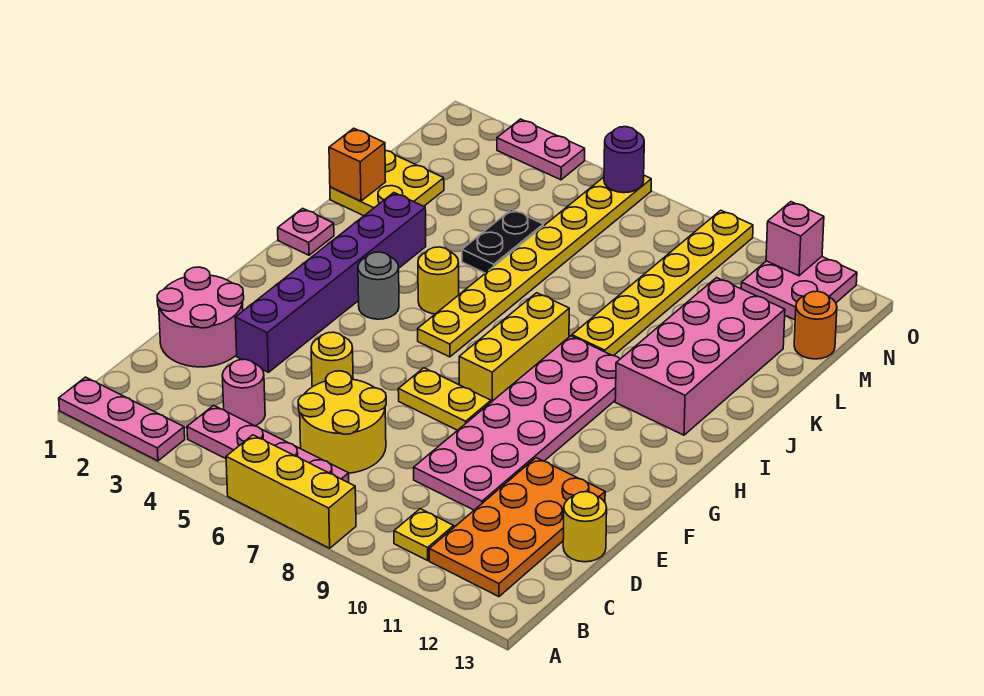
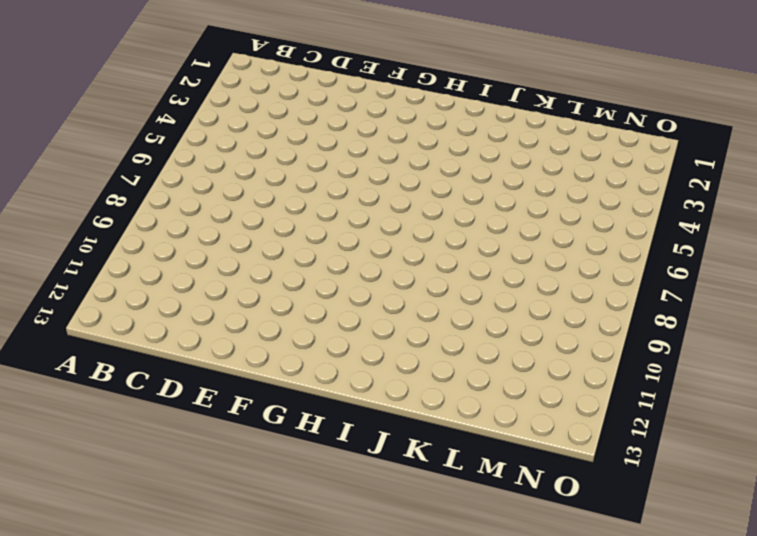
none -> pink plate A1:A3 level 1
none -> yellow brick A6:A8 level 1
none -> pink plate B4:B7 level 1

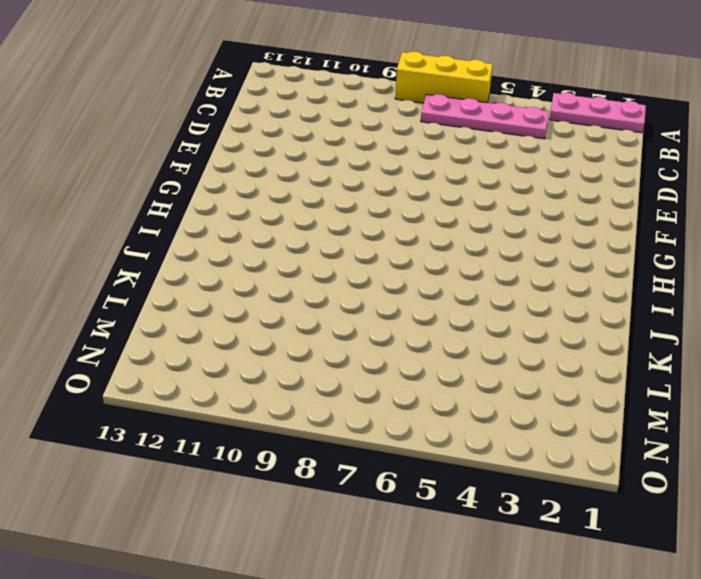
none -> yellow plate B10 level 1
none -> orange plate B11:E12 level 1
none -> pink round brick C4 level 1

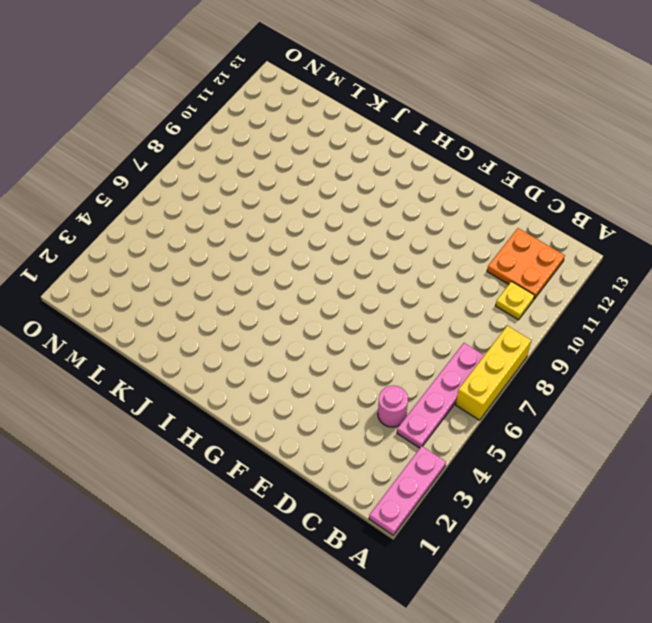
orange plate B11:C12 level 1 -> orange plate B11:E12 level 1
none -> yellow round brick C6:D7 level 1
none -> pink round brick D1:E2 level 1
none -> pink plate D9:I10 level 1

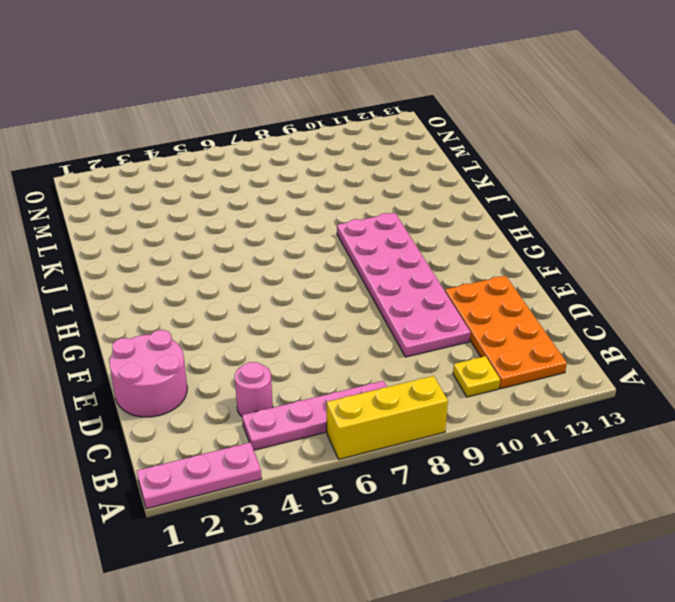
none -> yellow round brick C6:D7 level 1
none -> yellow round brick D13 level 1
none -> purple brick E3:J3 level 1

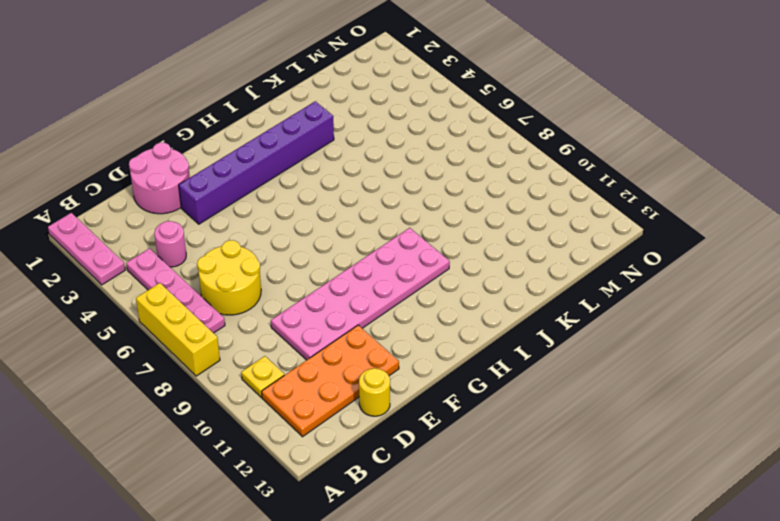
none -> yellow round brick E5 level 1
none -> yellow plate F7:F8 level 1
none -> yellow brick G8:I8 level 1

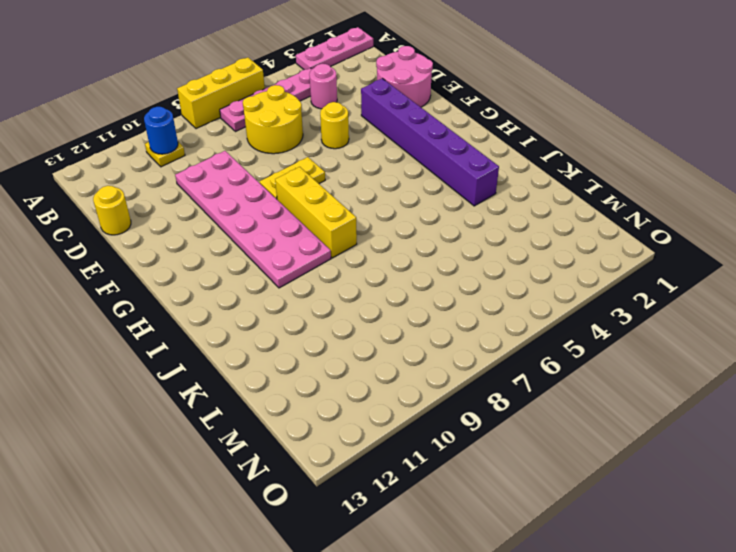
blue round brick B10 level 2 -> none
none -> orange plate B11:E12 level 1
none -> grey round brick H4 level 1
none -> yellow plate H6:O6 level 1

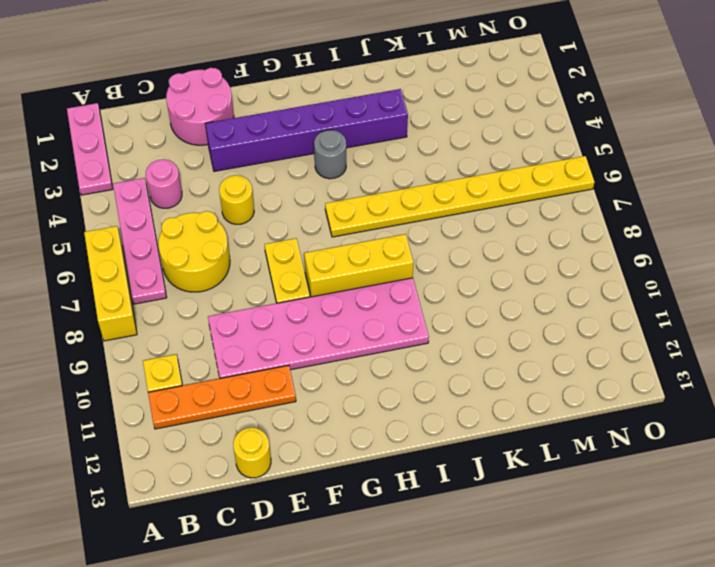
orange plate B11:E11 level 1 -> orange plate B11:E12 level 1
none -> pink plate I1 level 1
none -> yellow round brick I5 level 1
none -> pink brick I11:L12 level 1

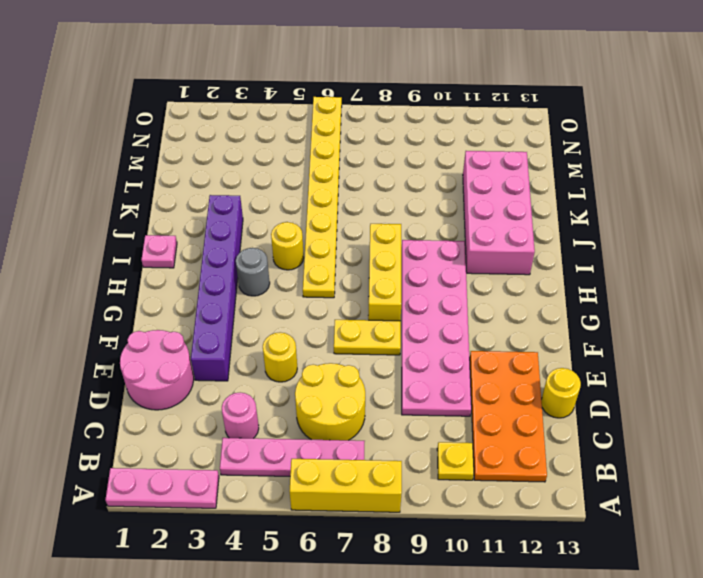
none -> yellow plate J9:O9 level 1
none -> yellow plate K1:L2 level 1
none -> black plate K5:L5 level 1

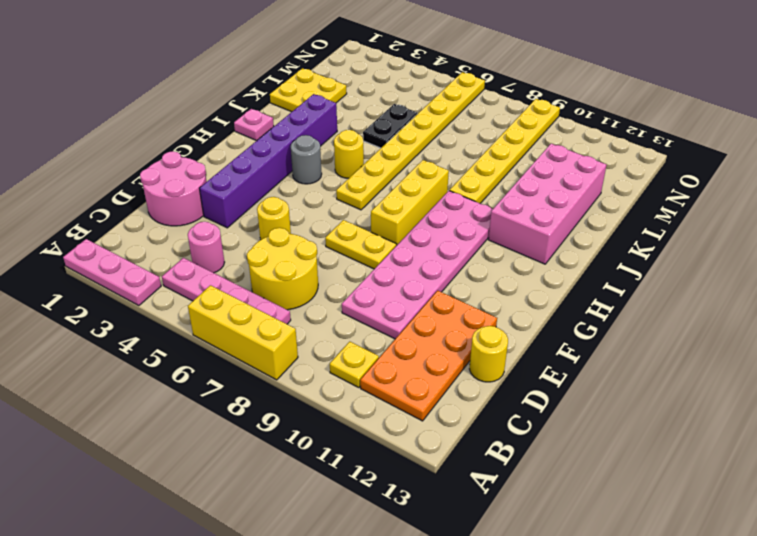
none -> orange round brick M13 level 1
none -> pink plate N11:O12 level 1
none -> pink plate O3:O4 level 1

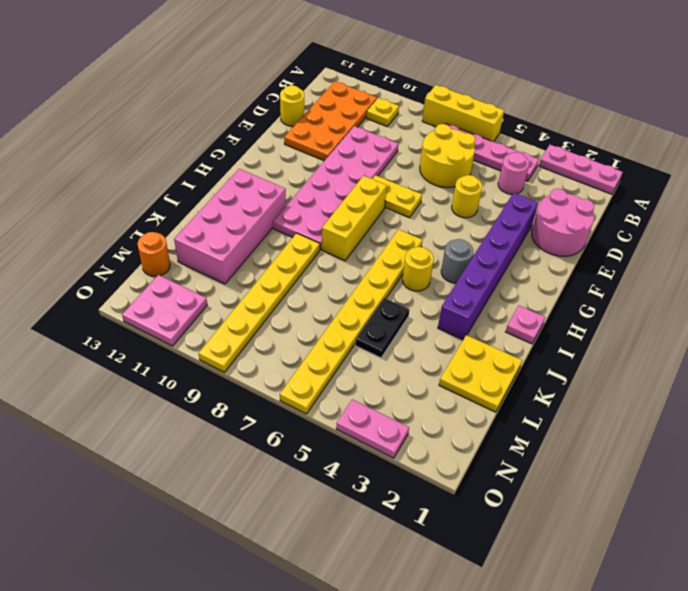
none -> orange brick K1 level 2
none -> purple round brick O6 level 2
none -> pink brick O11 level 2

